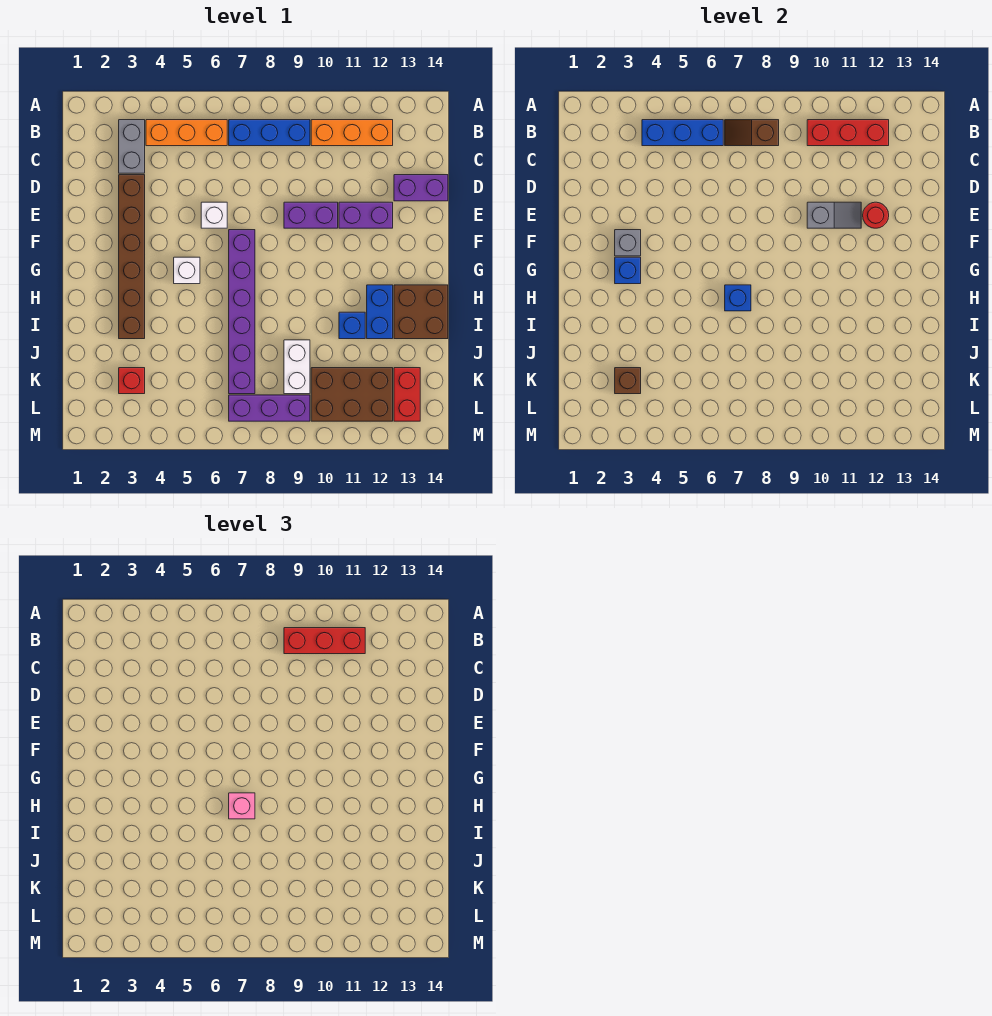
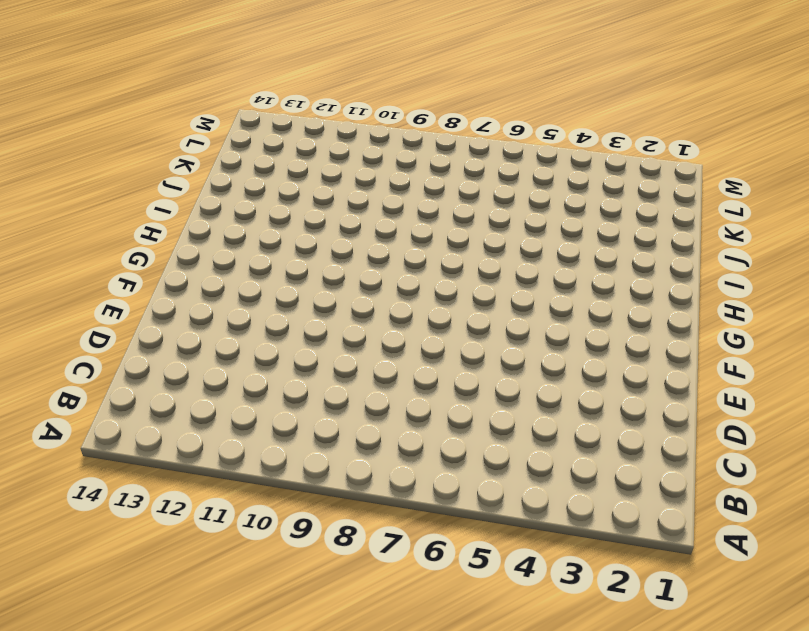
none -> grey brick B3:C3 level 1
none -> orange brick B4:B6 level 1
none -> blue brick B7:B9 level 1
none -> orange brick B10:B12 level 1

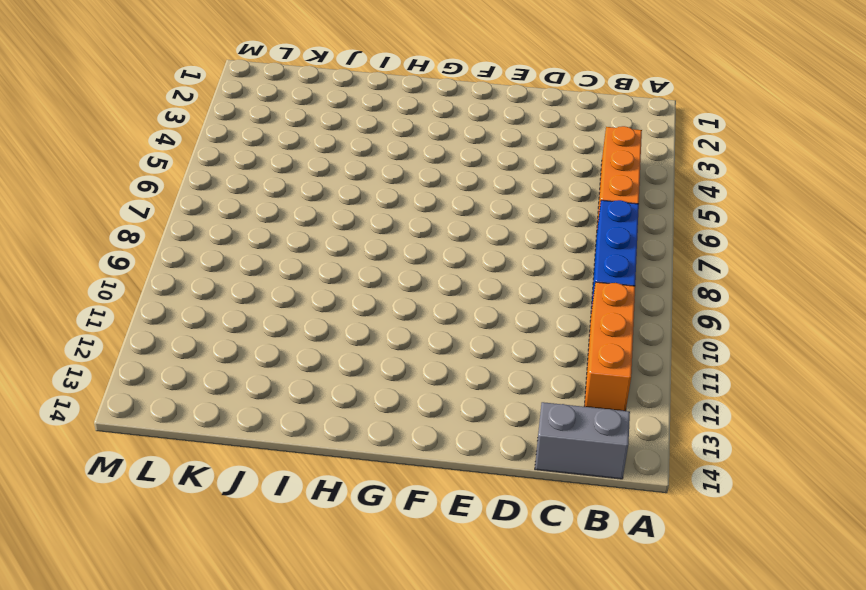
grey brick B14:C14 level 1 -> grey brick B3:C3 level 1
none -> brown brick D3:I3 level 1
none -> purple brick D13:D14 level 1
none -> white brick E6 level 1
none -> purple brick E9:E10 level 1

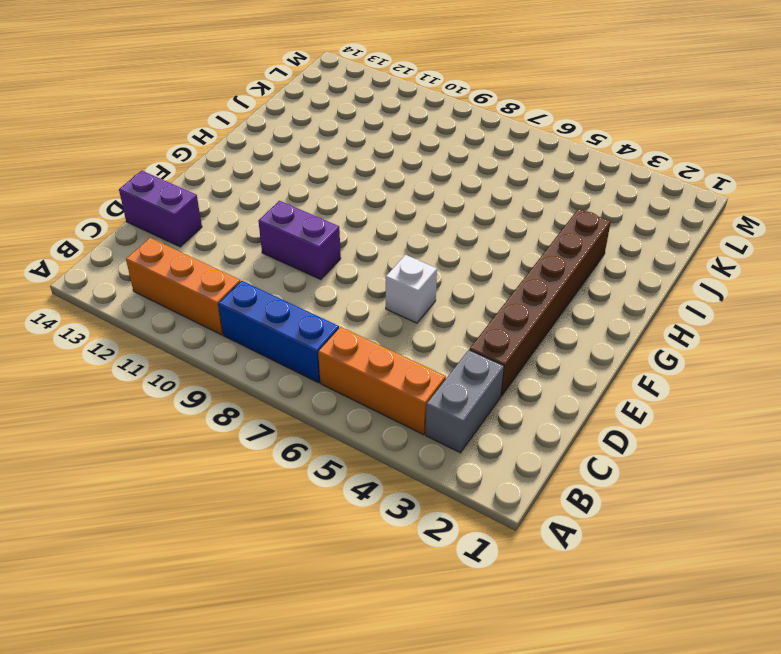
none -> purple brick E11:E12 level 1
none -> purple brick F7:K7 level 1
none -> white brick G5 level 1
none -> blue brick H12:I12 level 1

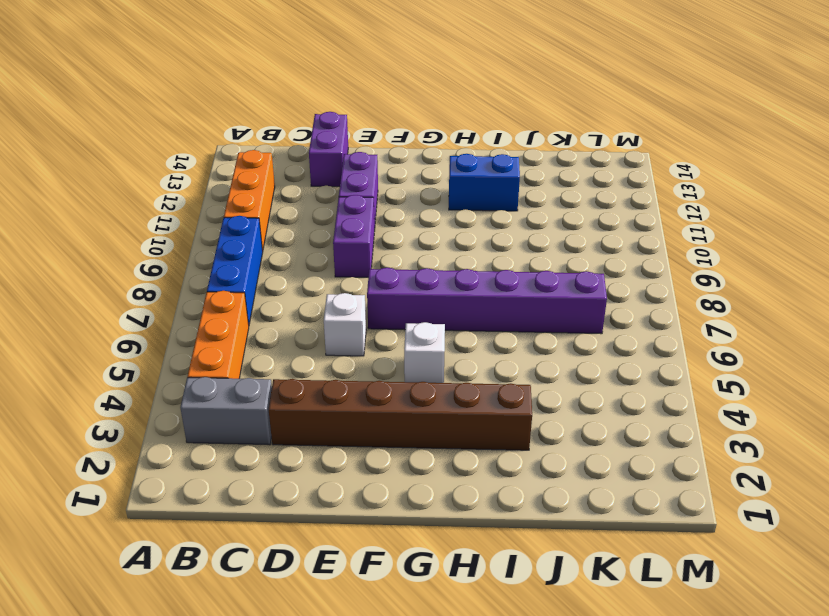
none -> brown brick H13:I14 level 1
none -> blue brick I11 level 1
none -> white brick J9:K9 level 1
none -> red brick K3 level 1

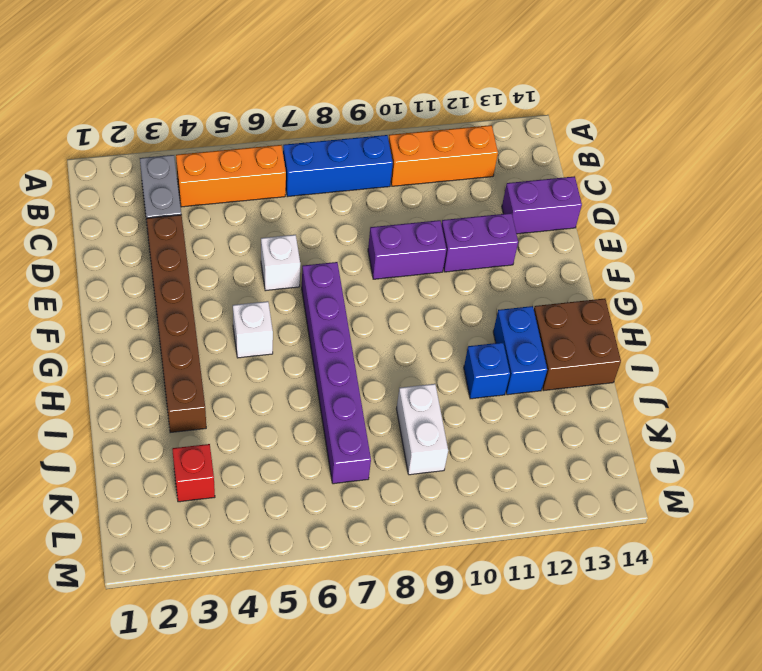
none -> brown brick K10:L12 level 1
none -> red brick K13:L13 level 1
none -> purple brick L7:L9 level 1
none -> blue brick B4:B6 level 2

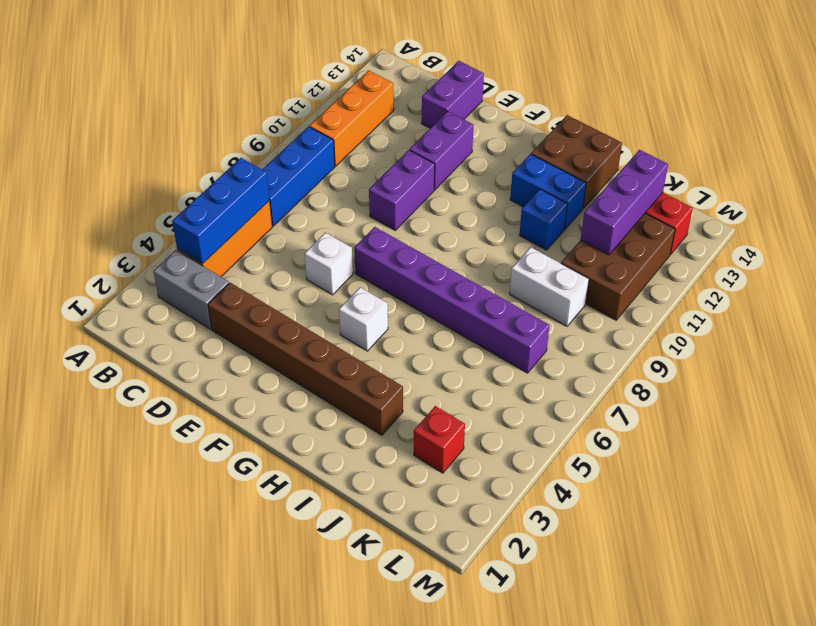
purple brick K11:K13 level 2 -> purple brick L7:L9 level 1
none -> brown slope B7:B8 level 2 top 8
none -> red brick B10:B12 level 2
none -> grey slope E10:E11 level 2 top 10
none -> red round brick E12 level 2

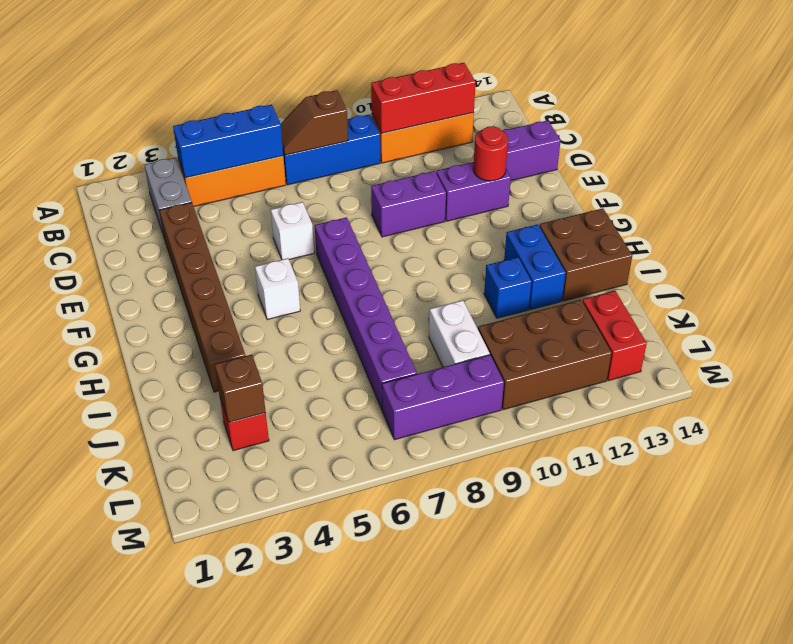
none -> grey slope E10:E11 level 2 top 10
none -> grey brick F3 level 2
none -> blue brick G3 level 2
none -> blue brick H7 level 2

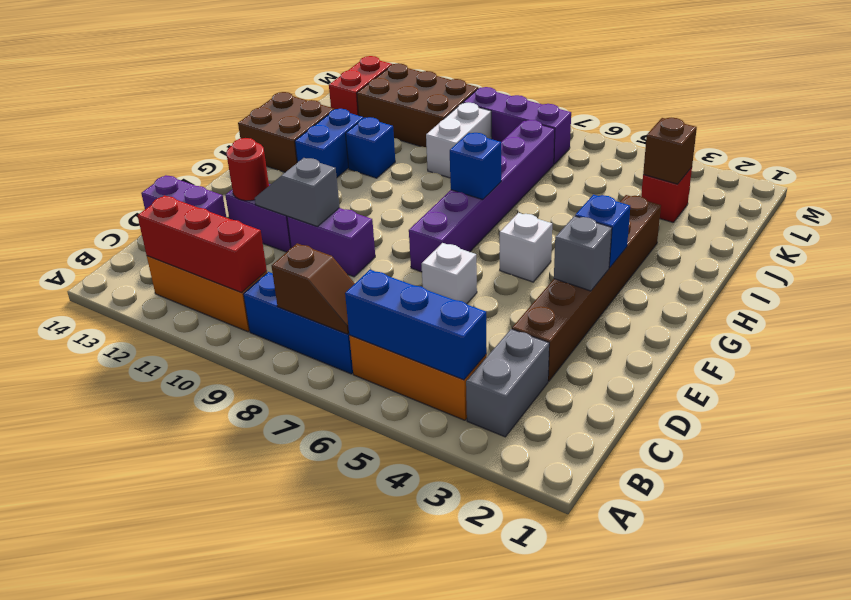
none -> red brick B9:B11 level 3
none -> pink brick H7 level 3

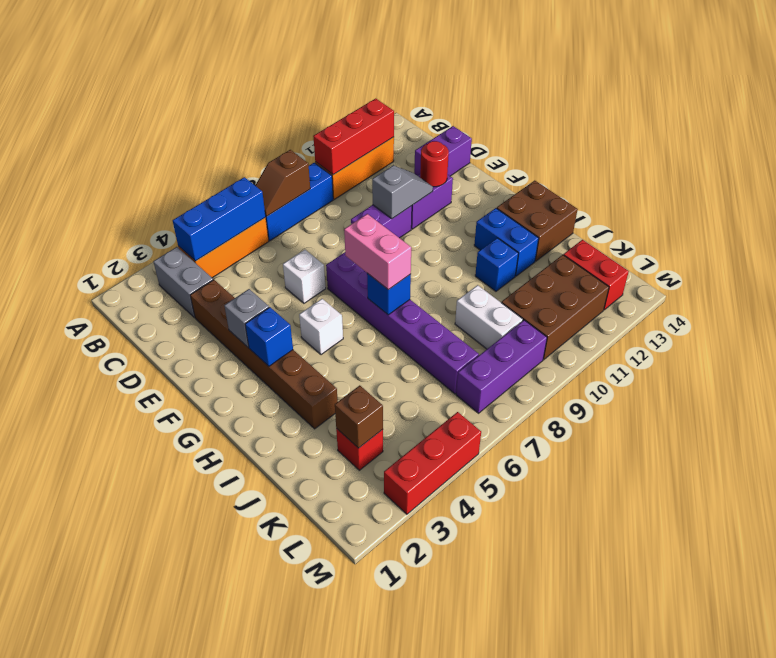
pink brick G7:H7 level 3 -> pink brick H7 level 3
red brick M3:M5 level 1 -> red brick B9:B11 level 3

